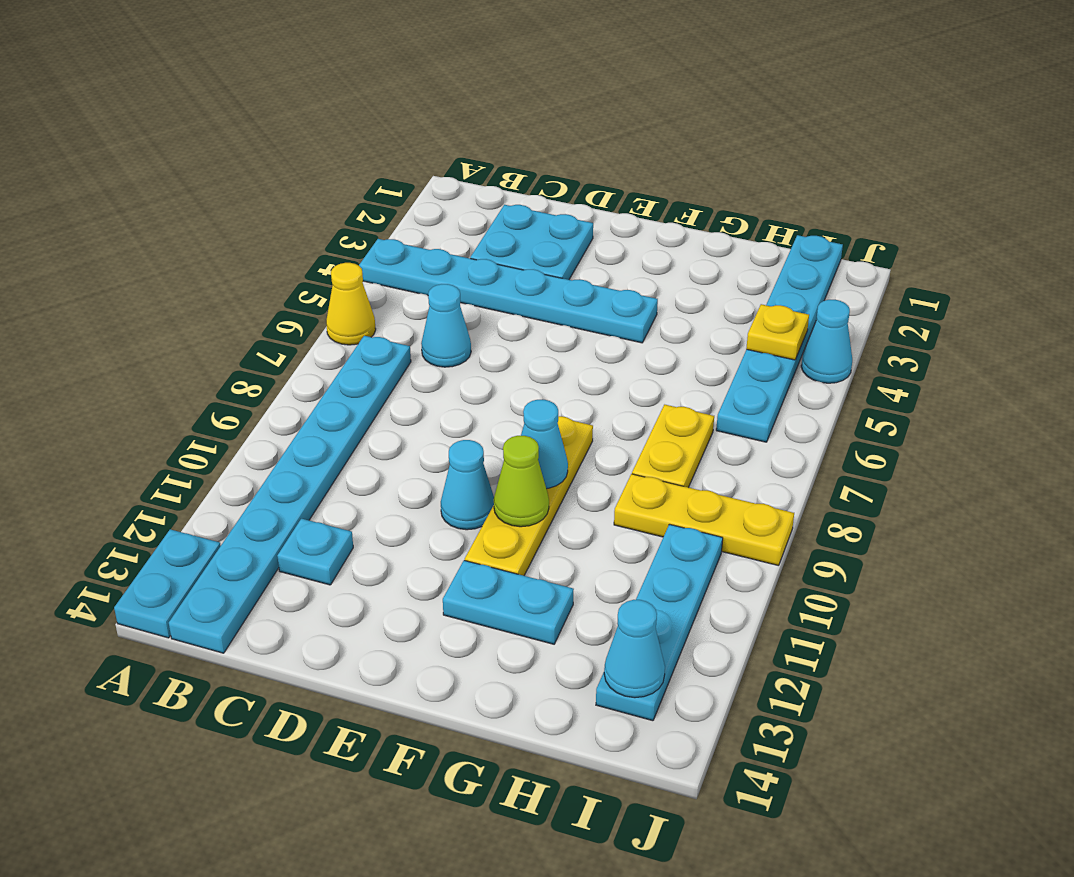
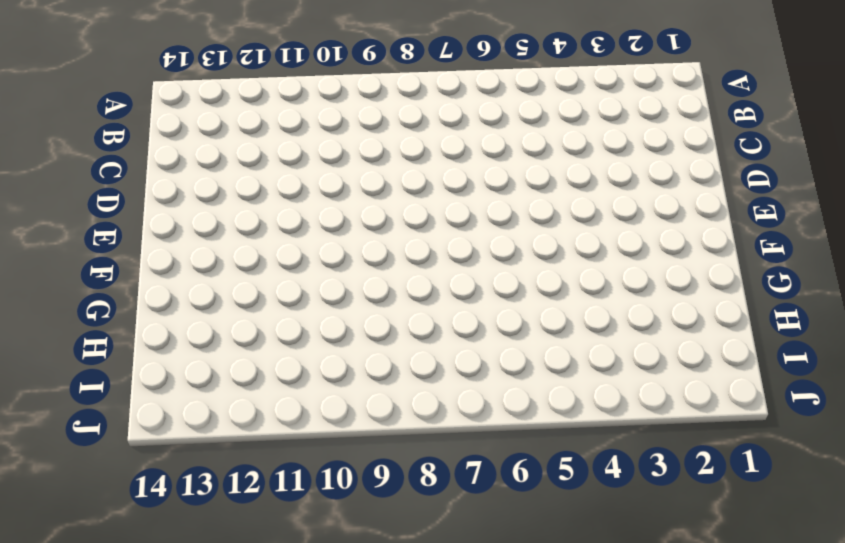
none -> cyan plate A4:F4 level 1
none -> yellow cone A6 level 1
none -> cyan plate A13:A14 level 1

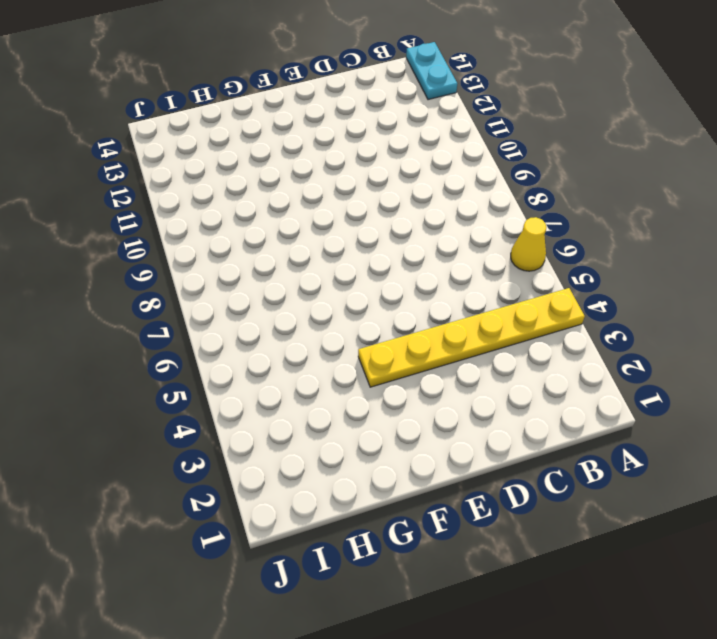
yellow plate A4:F4 level 1 -> cyan plate A4:F4 level 1
none -> cyan plate B7:B14 level 1
none -> cyan plate C2:D3 level 1
none -> cyan cone C6 level 1

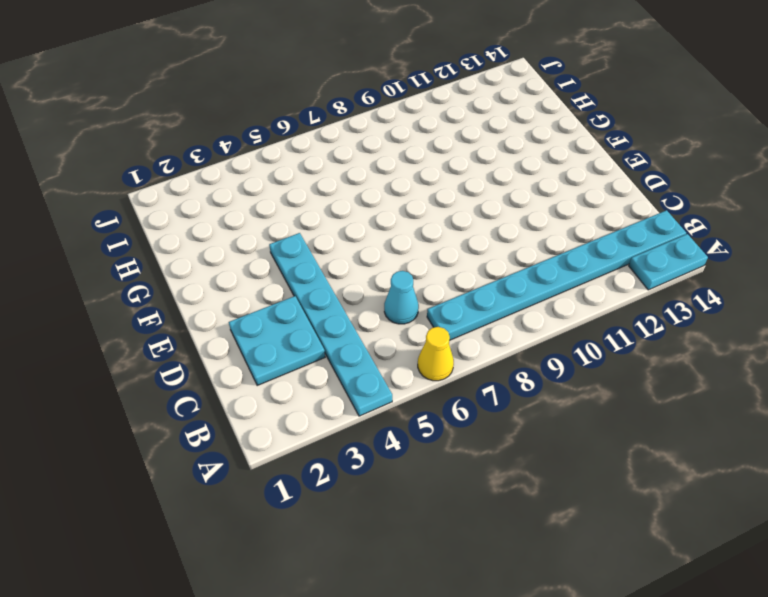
none -> cyan plate C12 level 1
none -> cyan cone E10 level 1
none -> yellow plate F8:F11 level 1

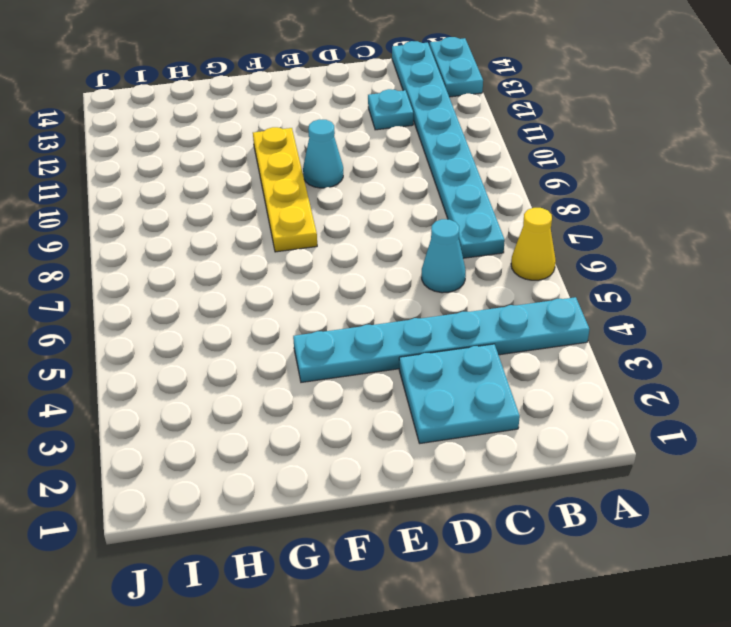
none -> cyan plate F12:G12 level 1
none -> yellow plate H7:H8 level 1
none -> yellow plate H9:J9 level 1

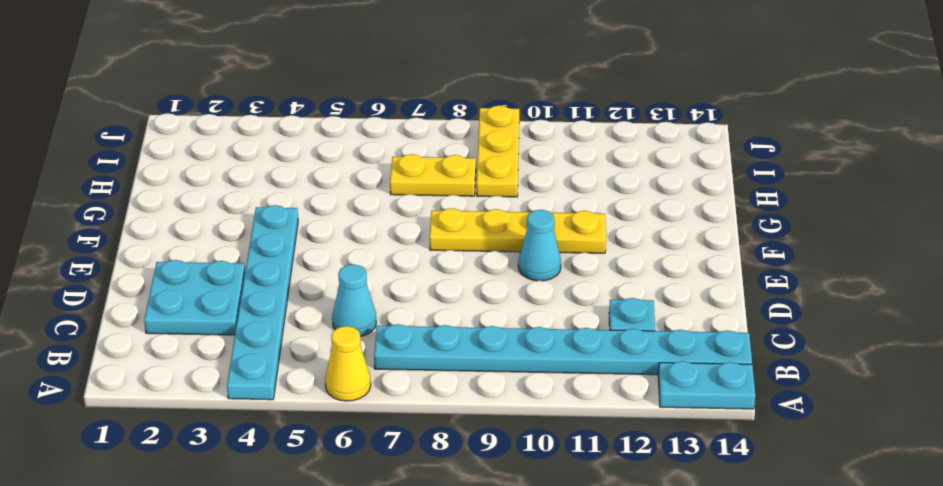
none -> cyan plate F12:G12 level 1
none -> cyan plate I1:I6 level 1
none -> cyan plate I10:I13 level 1

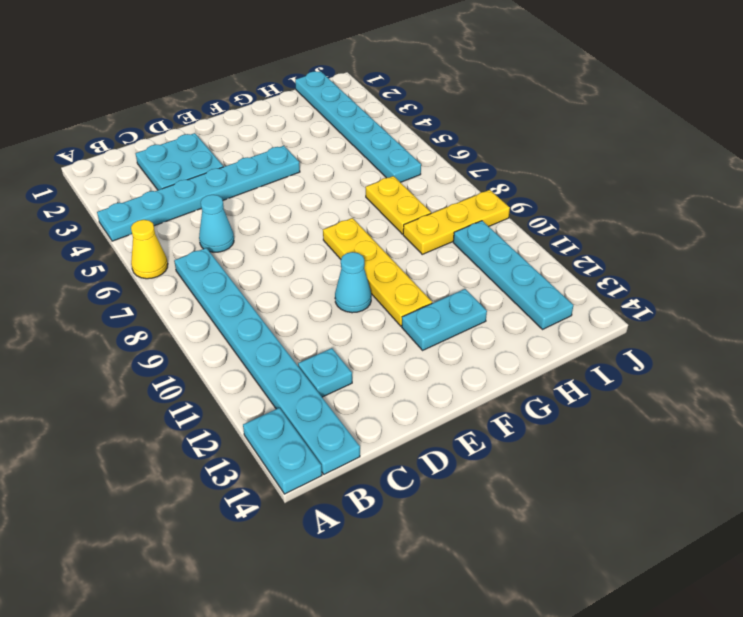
none -> cyan cone J4 level 1
none -> cyan cone F9 level 2
none -> lime cone F10 level 2

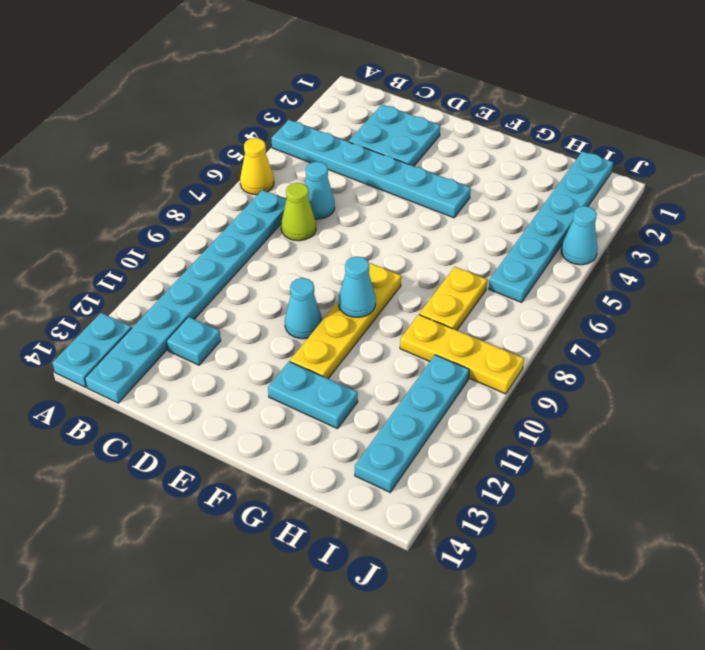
lime cone C7 level 1 -> lime cone F10 level 2
none -> yellow plate I4 level 2
none -> cyan cone I13 level 2

